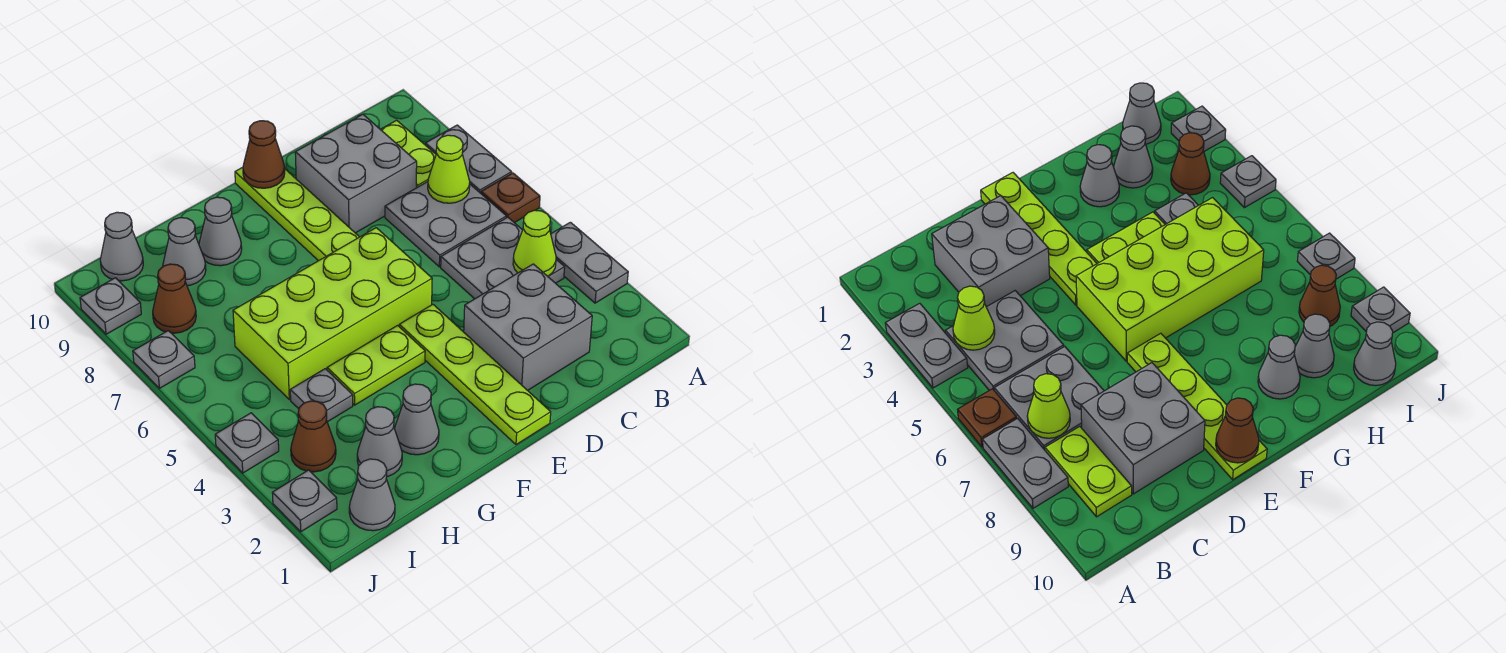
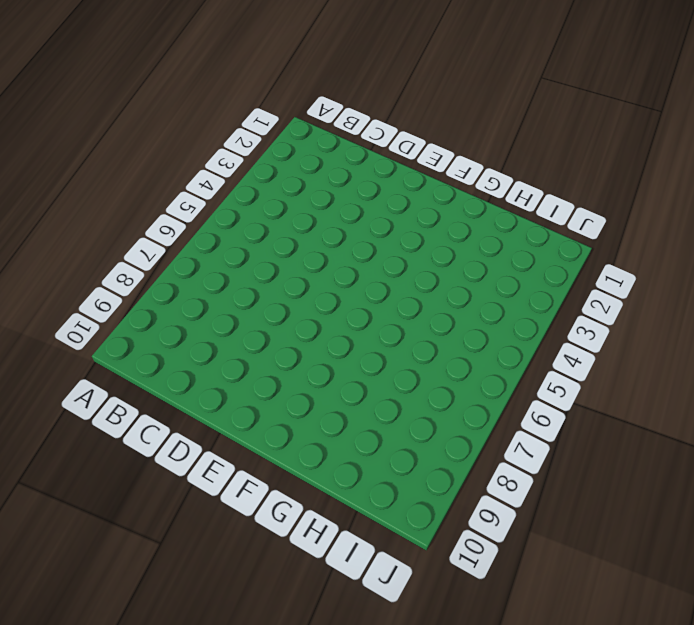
none -> grey plate A3:A4 level 1
none -> brown plate A6 level 1
none -> grey plate A7:A8 level 1

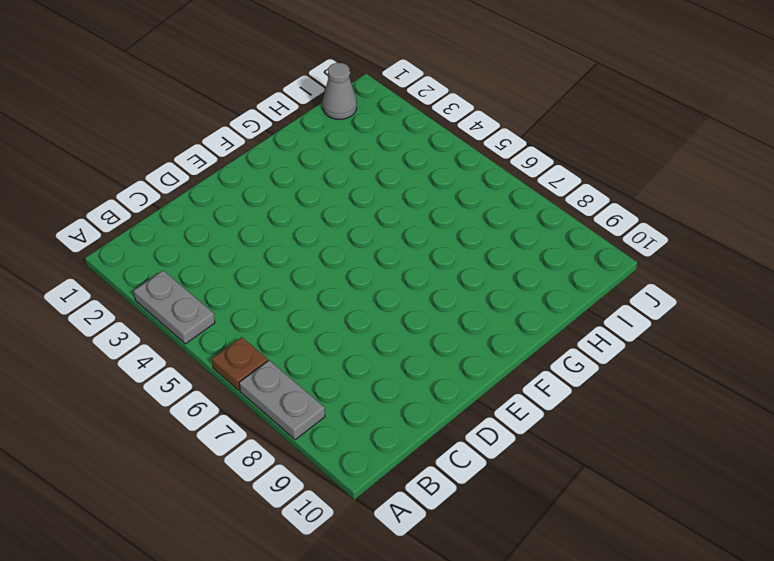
none -> grey plate B4:C5 level 1
none -> grey plate B6:C7 level 1
none -> lime plate B8:B9 level 1

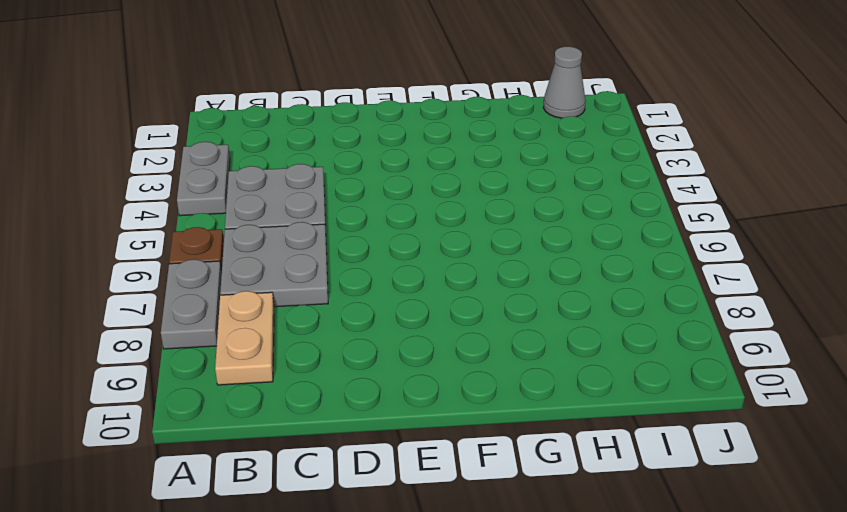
tan plate B8:B9 level 1 -> lime plate B8:B9 level 1
none -> grey brick C2:D3 level 1
none -> grey brick C8:D9 level 1
none -> lime plate E1:E4 level 1

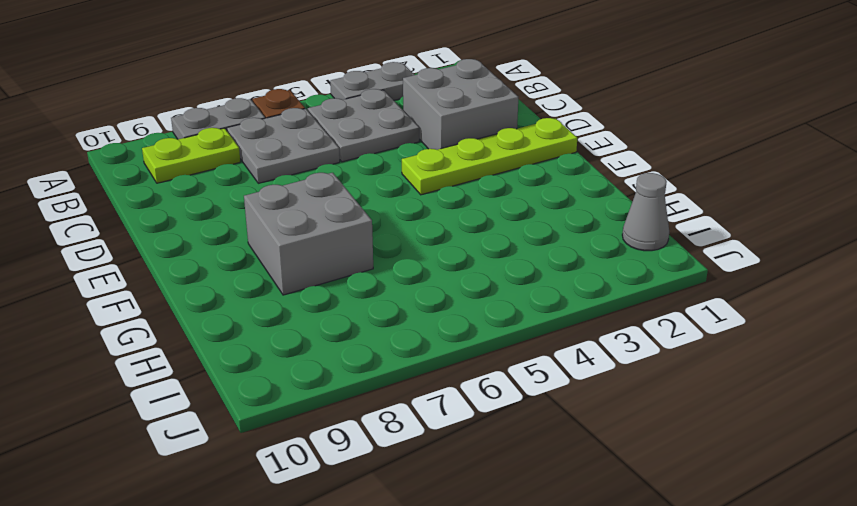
grey brick F7:G8 level 1 -> grey brick C8:D9 level 1
none -> lime brick E5:H6 level 1
none -> lime plate E7:E10 level 1
none -> lime plate F4:G4 level 1

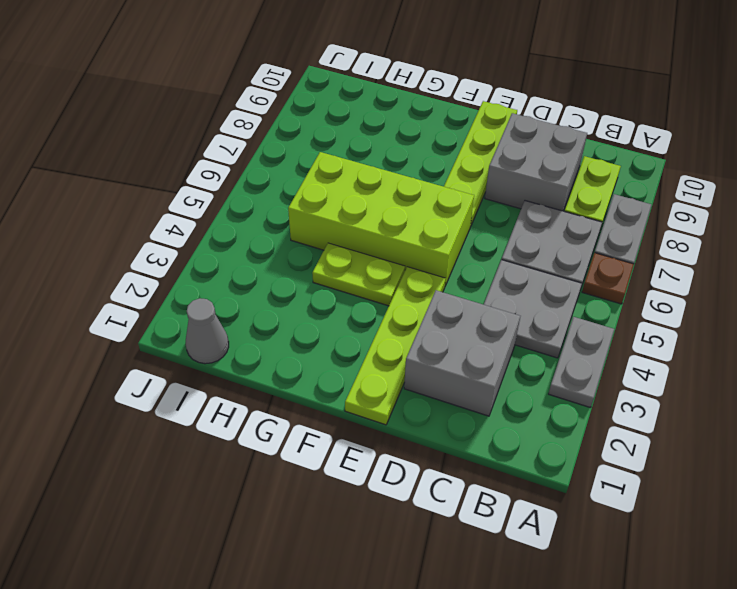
none -> grey cone G2 level 1
none -> grey cone G9 level 1
none -> grey cone H2 level 1

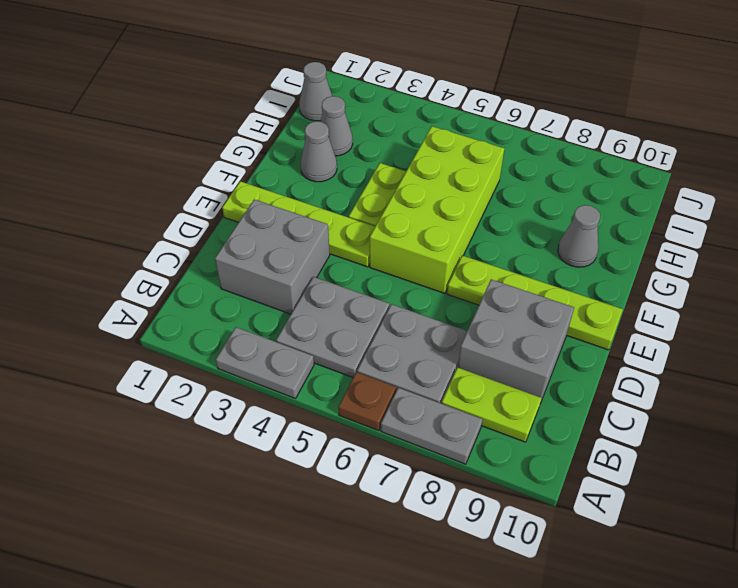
none -> grey plate H4 level 1
none -> grey cone H9 level 1
none -> brown cone I3 level 1

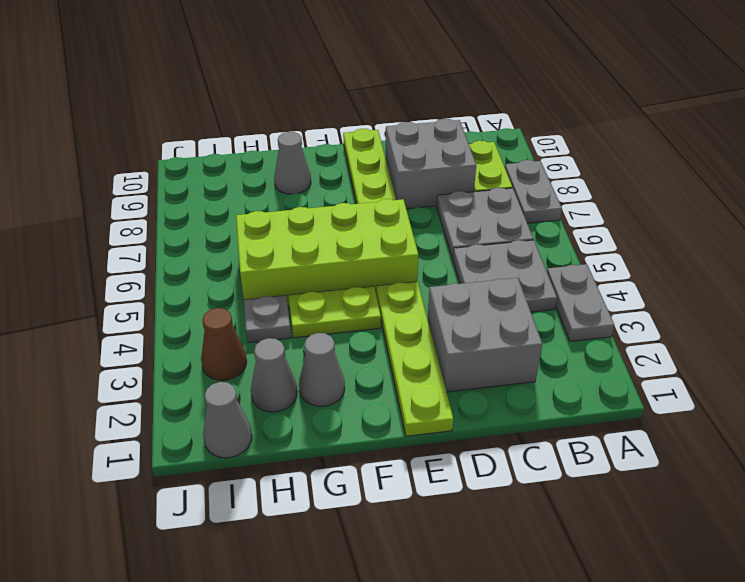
none -> brown plate A6 level 1
none -> grey cone H9 level 1
none -> brown cone I8 level 1

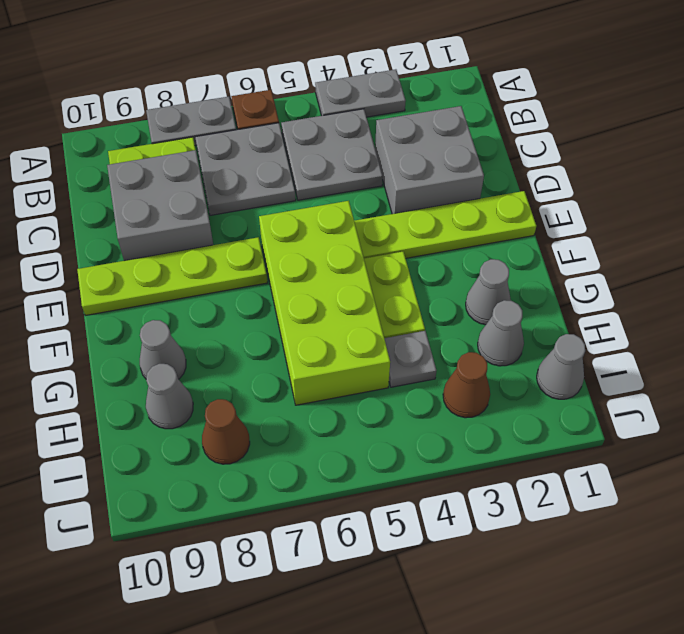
none -> grey cone I10 level 1
none -> grey plate J2 level 1
none -> grey plate J4 level 1

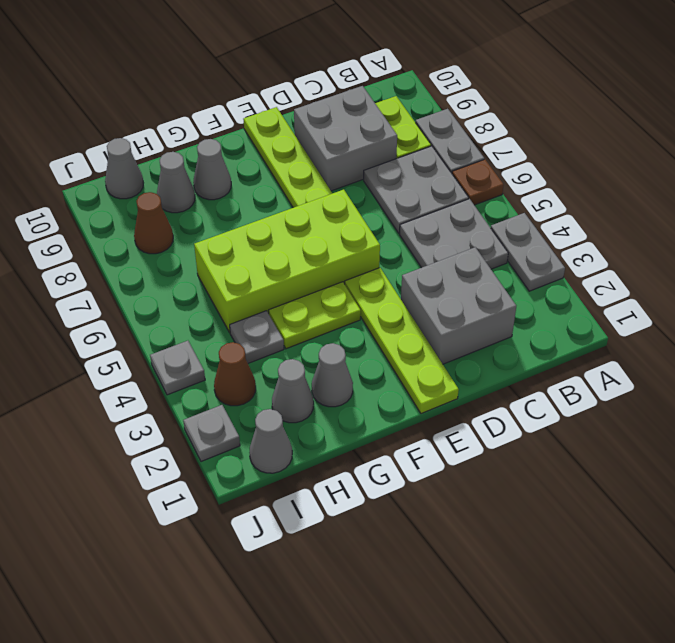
none -> grey plate J7 level 1
none -> grey plate J9 level 1
none -> lime cone B4 level 2

